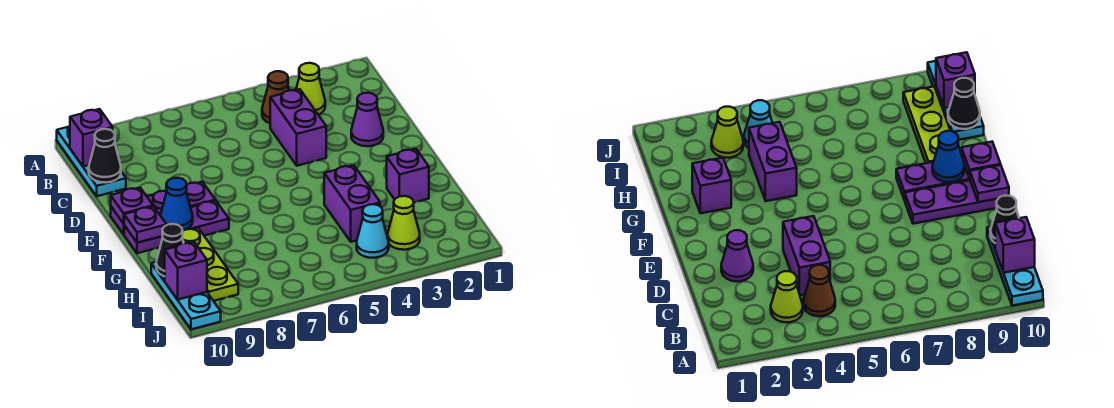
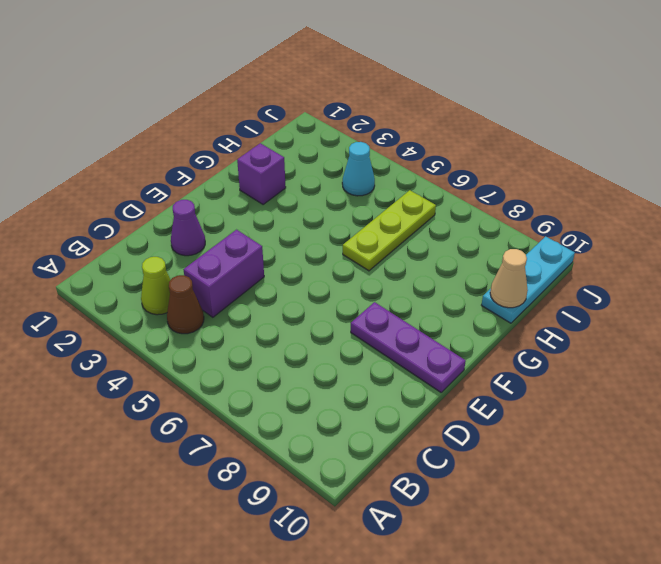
lime plate G6:I6 level 1 -> lime plate G9:I9 level 1
tan cone H10 level 2 -> black cone H10 level 2
none -> cyan plate A10:C10 level 1
none -> purple plate F8:F10 level 1
none -> purple brick G4:H4 level 1

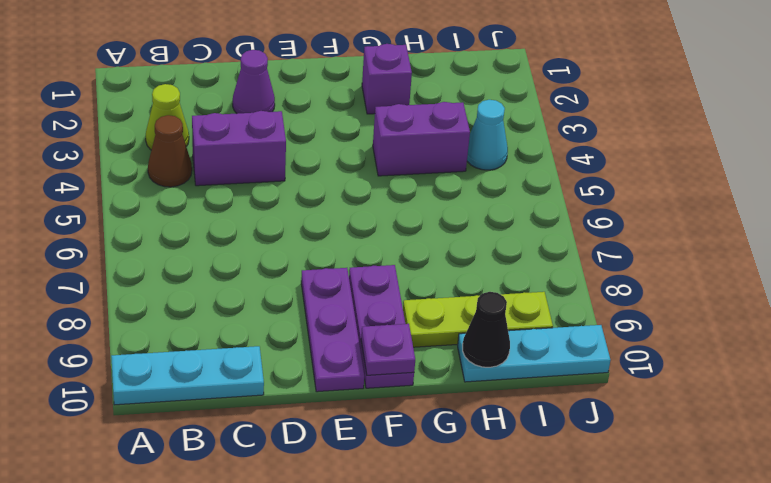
none -> lime cone I3 level 1
none -> purple brick B10 level 2
none -> black cone C10 level 2

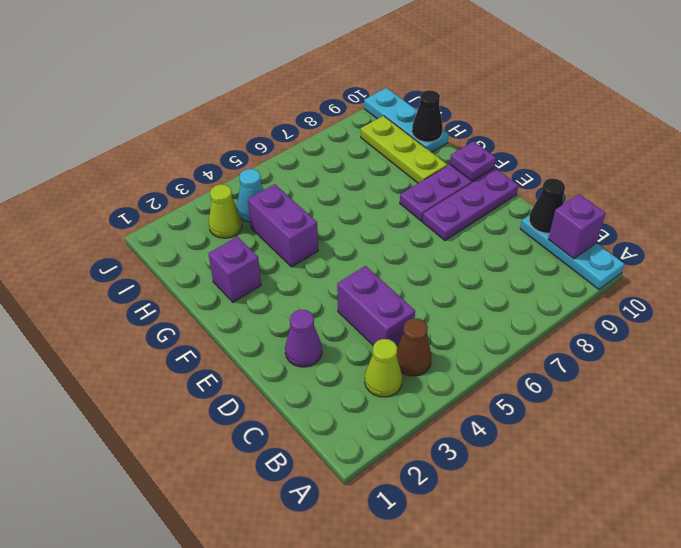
none -> purple plate E10 level 2
none -> blue cone F9 level 2
none -> purple brick I10 level 2

